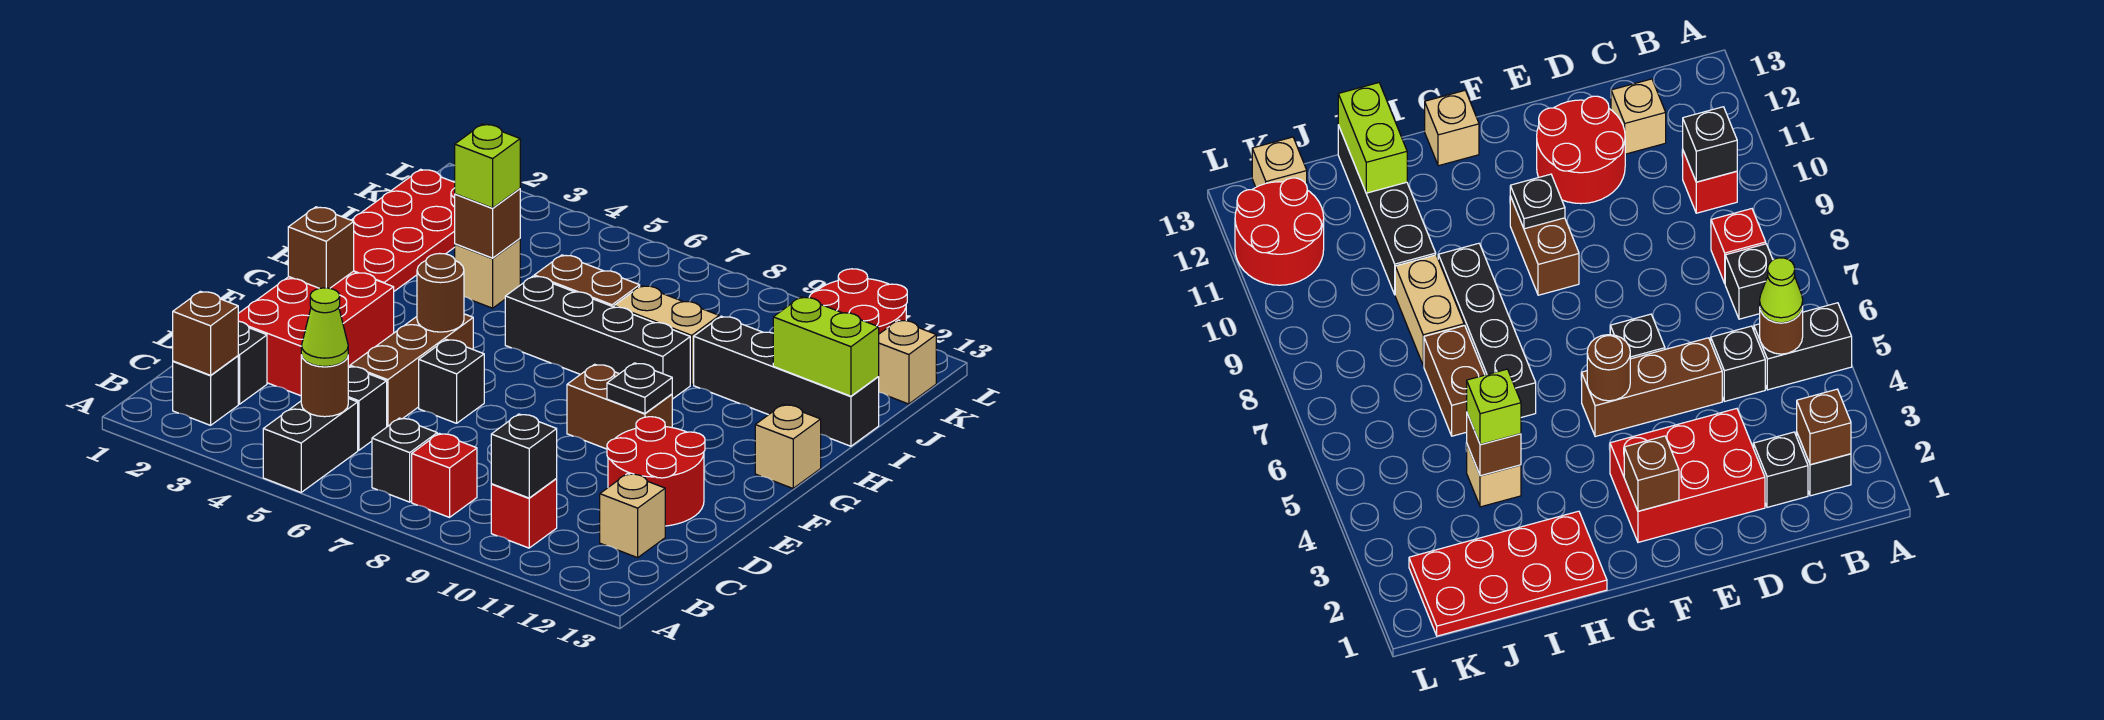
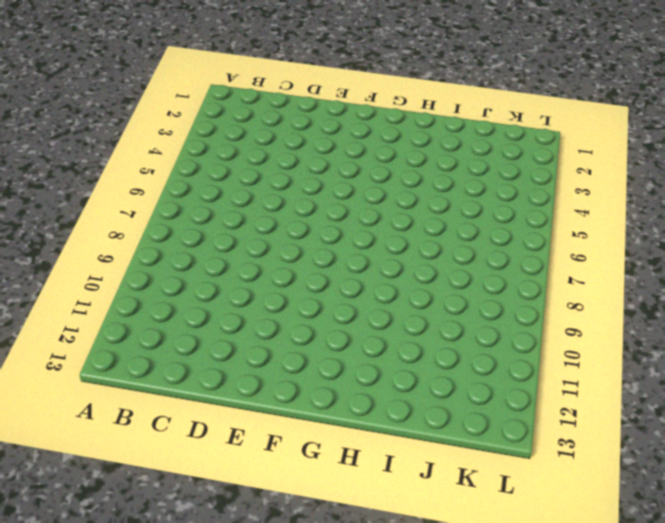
none -> black brick A5:B5 level 1
none -> black brick B2 level 1
none -> black brick B7 level 1
none -> red brick B8 level 1

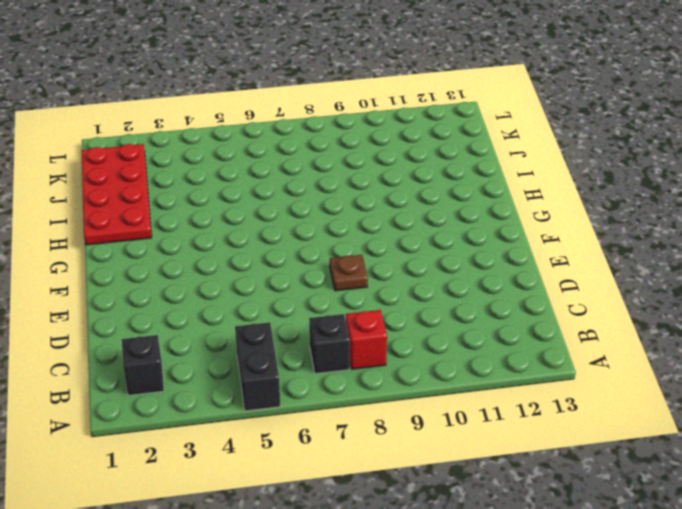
brown plate E8 level 1 -> none
none -> red brick B10 level 1
none -> black brick C2 level 1
none -> black brick C5 level 1
none -> tan brick C12 level 1

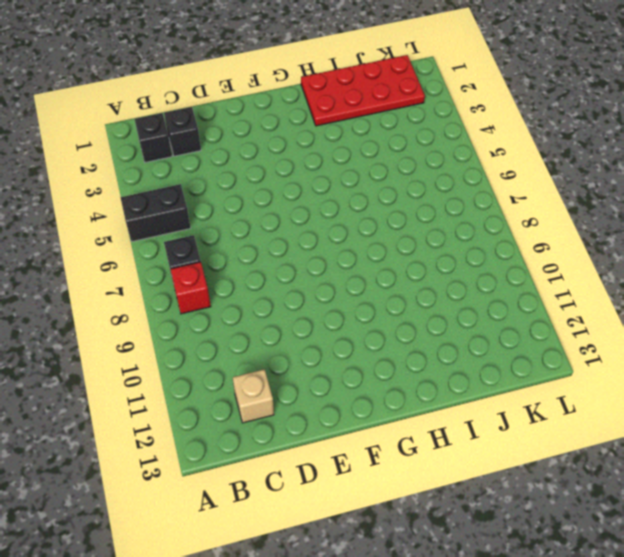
none -> red brick B10 level 1
none -> black brick C5 level 1
none -> red brick D2:F3 level 1
none -> brown brick D5:F5 level 1

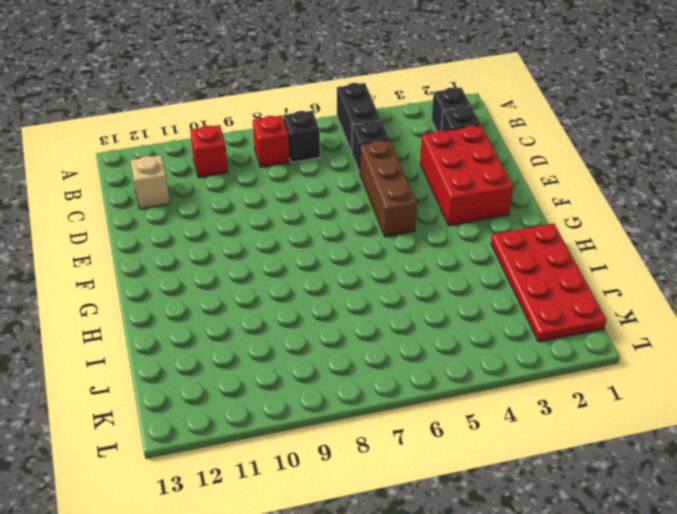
none -> red round brick D11:E12 level 1
none -> black brick E6 level 1
none -> brown brick F9:F10 level 1
none -> tan brick G13 level 1

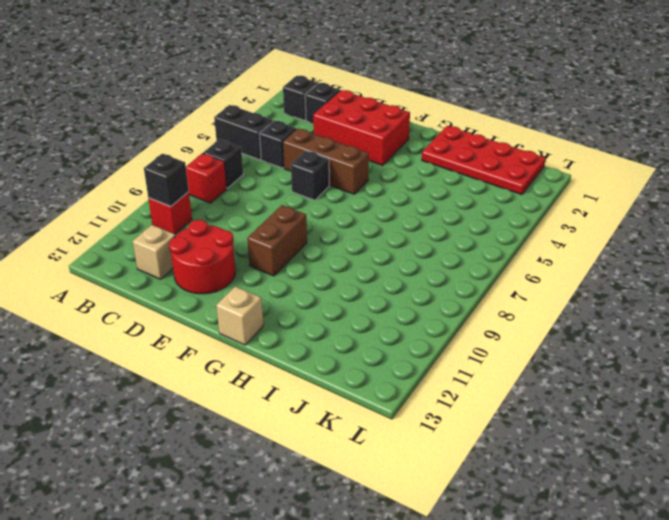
none -> black brick H6:H9 level 1
none -> tan brick I4 level 1
none -> brown brick I6:I7 level 1
none -> tan brick I8:I9 level 1

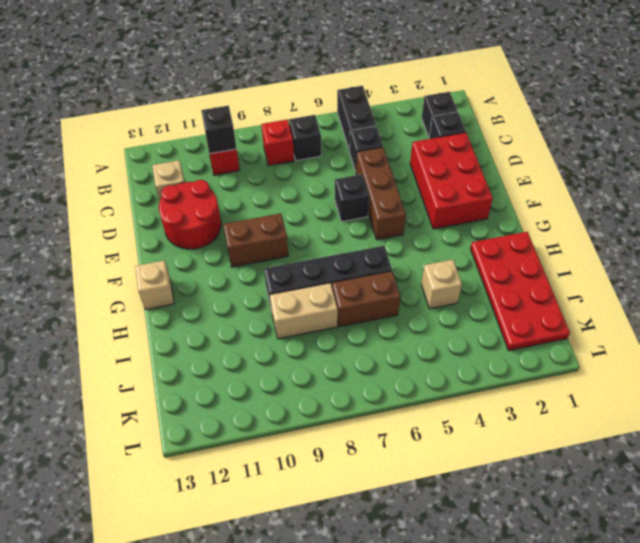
none -> black brick I10:I13 level 1
none -> red round brick K11:L12 level 1
none -> tan brick K13 level 1
none -> brown brick B2 level 2

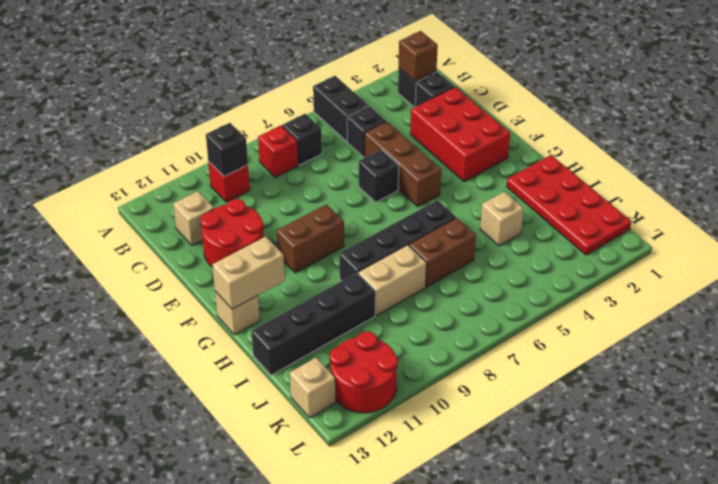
tan brick G12:G13 level 2 -> none
none -> brown round brick B5 level 2
none -> brown brick F2 level 2
none -> brown round brick F5 level 2
none -> black plate F10 level 2

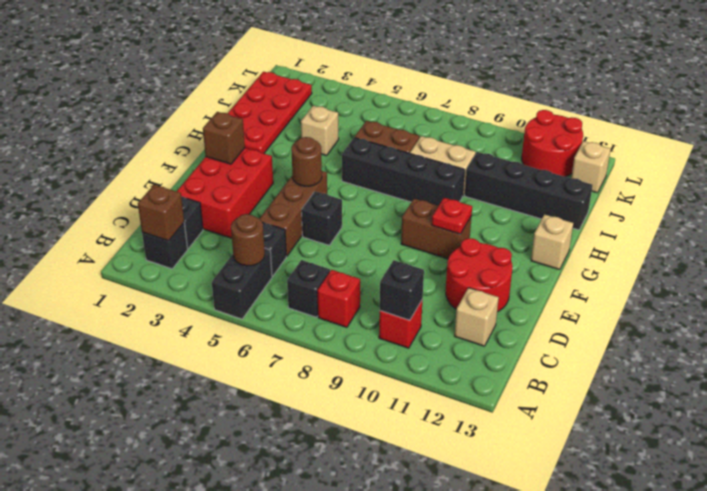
red plate F10 level 2 -> black plate F10 level 2
none -> brown brick I4 level 2
none -> lime brick I12:I13 level 2
none -> lime cone B5 level 3
none -> lime brick I4 level 3

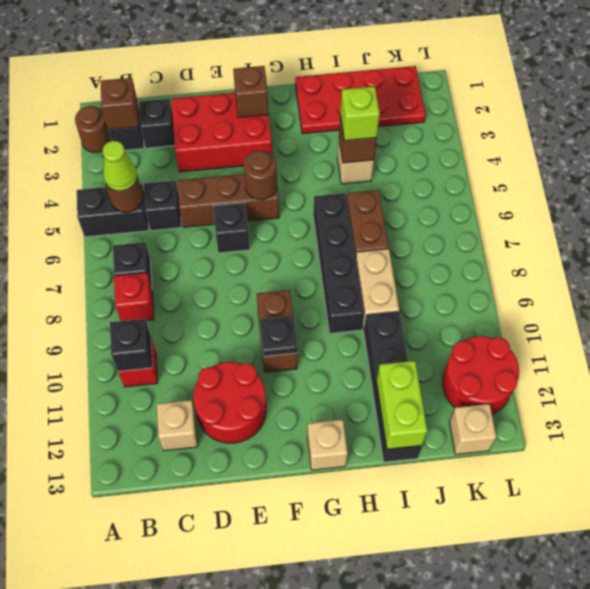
brown round brick A2 level 1 -> none

